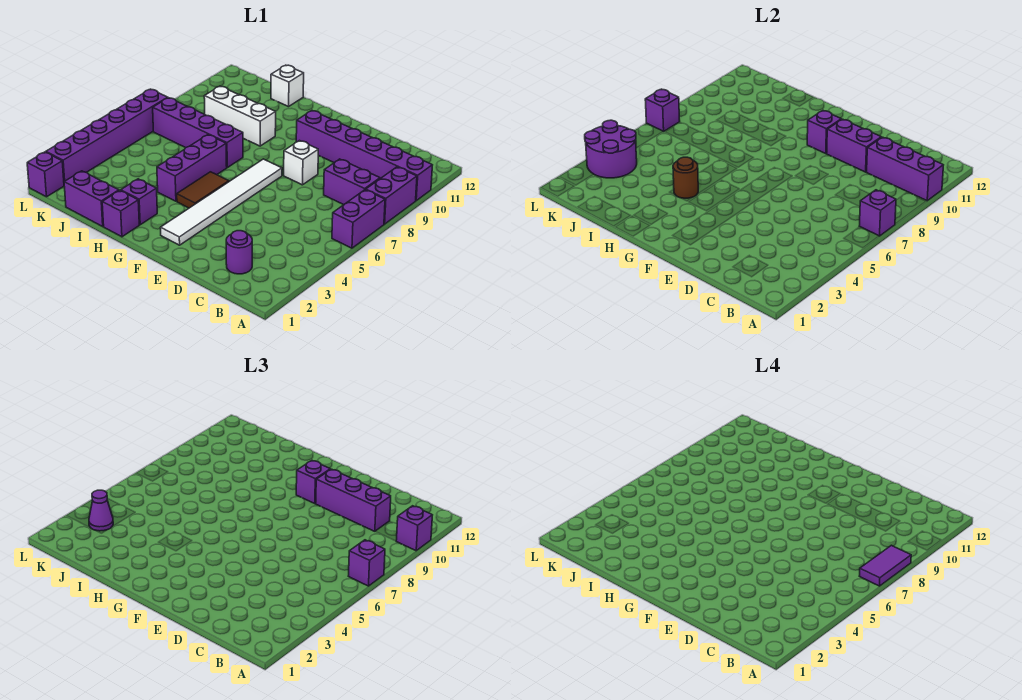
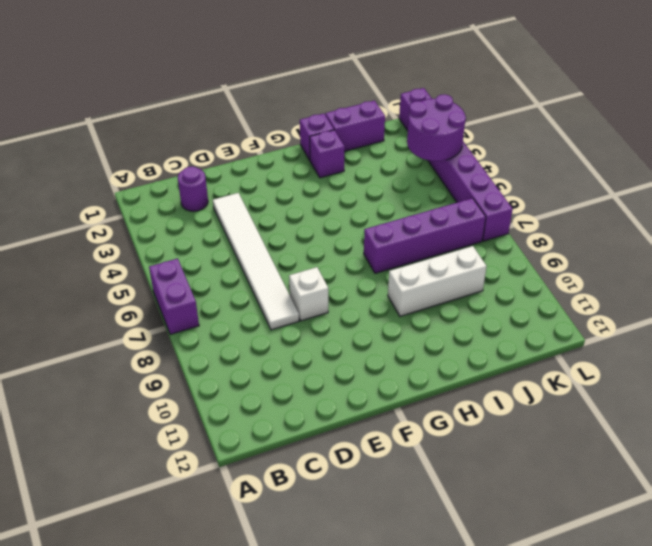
white tile D3:D8 level 1 -> white tile F2:F7 level 1
none -> purple brick A8:A9 level 1
none -> purple brick A10:F10 level 1
none -> purple brick B8:C8 level 1
none -> brown tile G4:G5 level 1

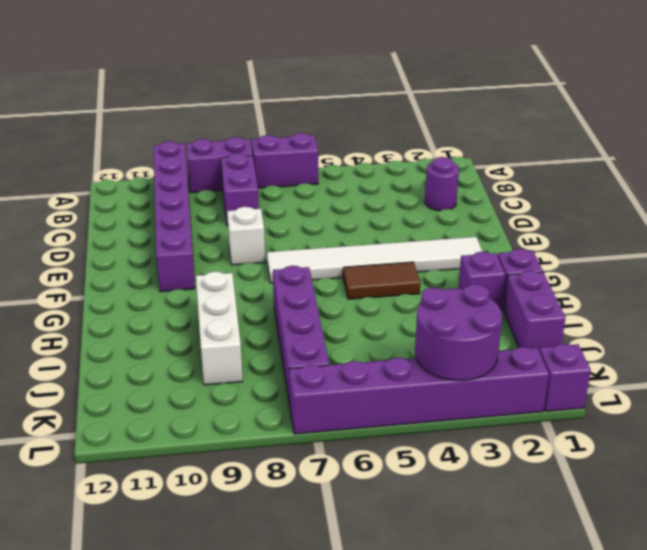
none -> purple brick H4:H6 level 1
none -> white brick I12 level 1
none -> purple brick A7 level 2
none -> purple brick A10:C10 level 2

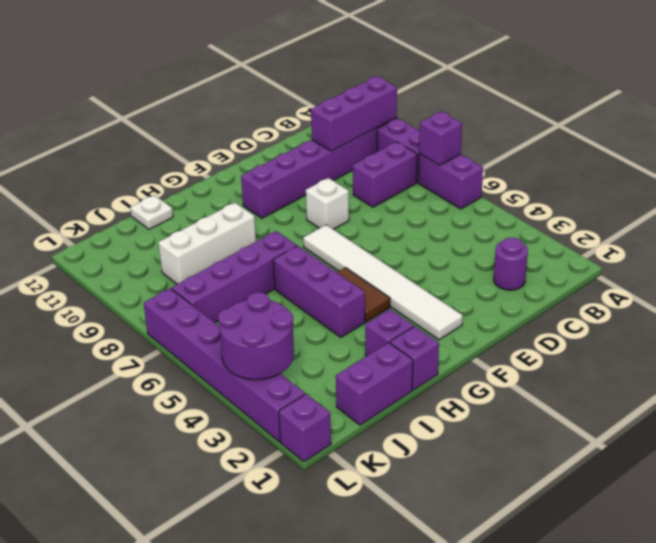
white plate I12 level 1 -> white brick I12 level 1
none -> purple brick D10:E10 level 2
none -> purple brick F10 level 2
none -> brown round brick H4 level 2
none -> purple brick L7 level 2

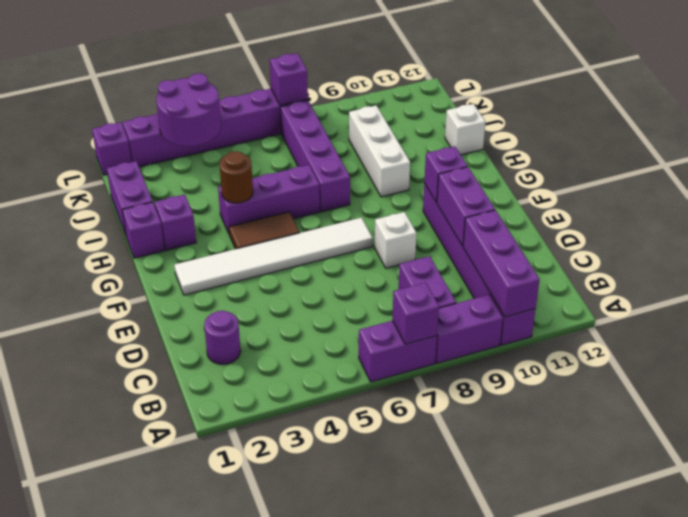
none -> purple brick A7 level 3
none -> purple brick A10 level 3
none -> purple brick C10:E10 level 3
none -> purple brick F10 level 3

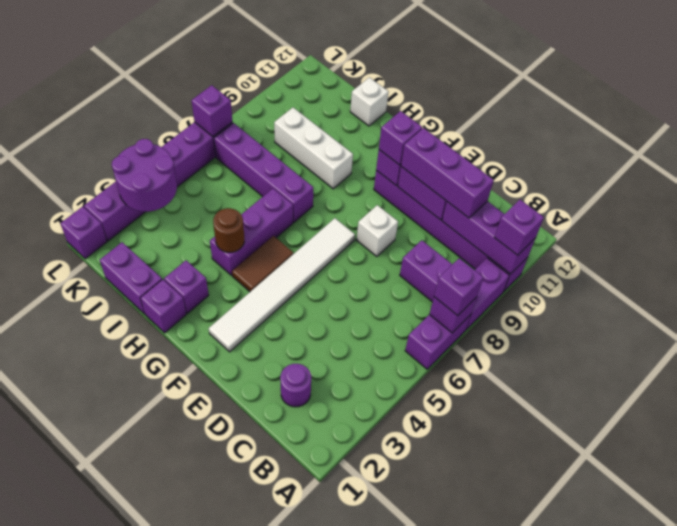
none -> purple cone K3 level 3
none -> purple tile A7:A8 level 4

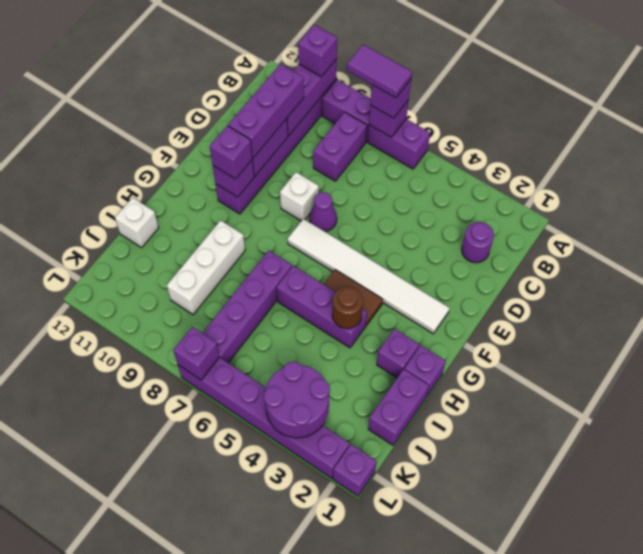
purple cone E7 level 1 -> purple cone K3 level 3

